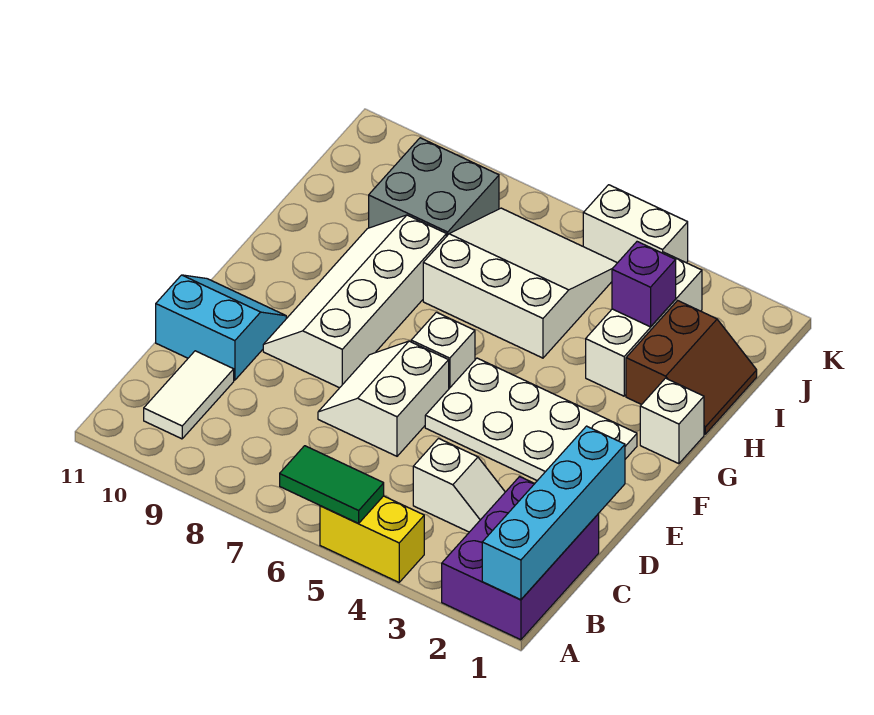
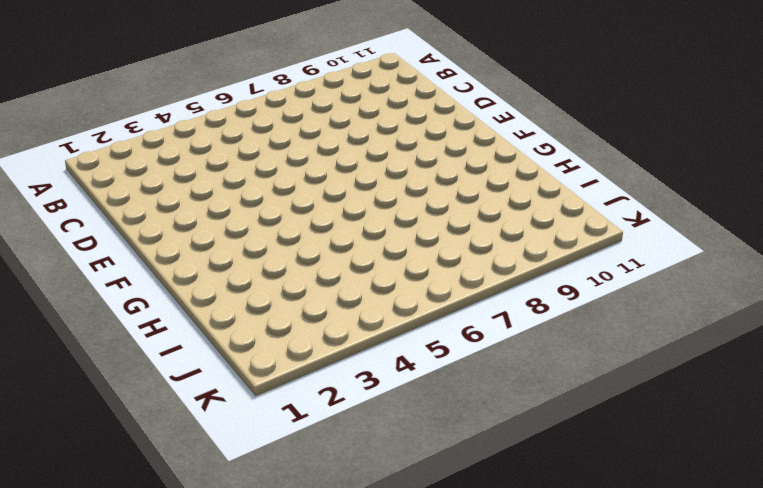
none -> purple brick A1:C2 level 1
none -> yellow brick A4:A5 level 1
none -> white tile B10:C10 level 1

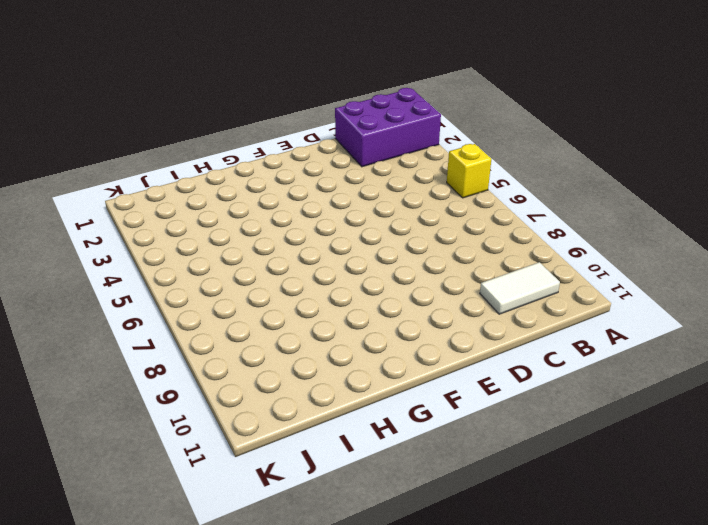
yellow brick A5 level 1 -> yellow brick A4:A5 level 1
none -> white slope C3:C4 level 1 top 4
none -> white slope D6:E7 level 1 top 6
none -> cyan slope D10:E11 level 1 top D

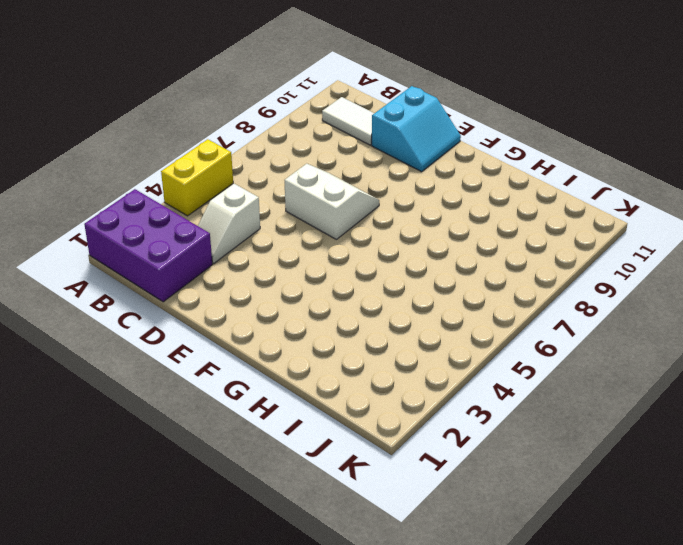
none -> white plate E2:F5 level 1
none -> white slope E8:H9 level 1 top 8
none -> white brick F6 level 1

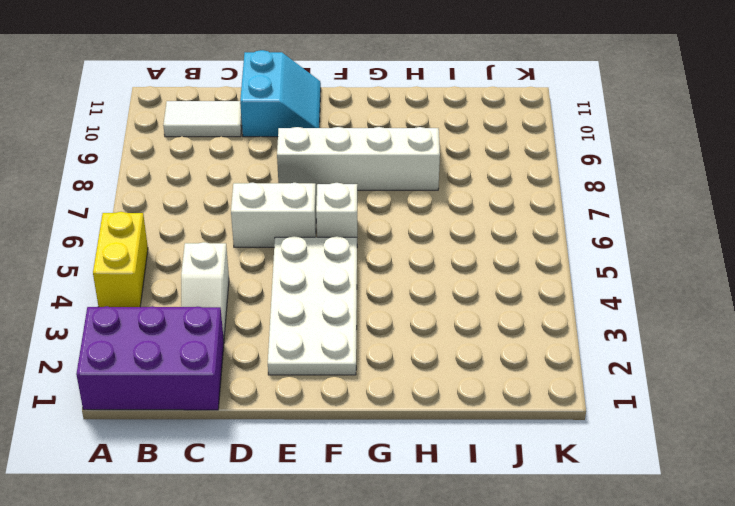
none -> white brick G1 level 1
none -> brown slope H1:I2 level 1 top 2
none -> white brick H3:J3 level 1

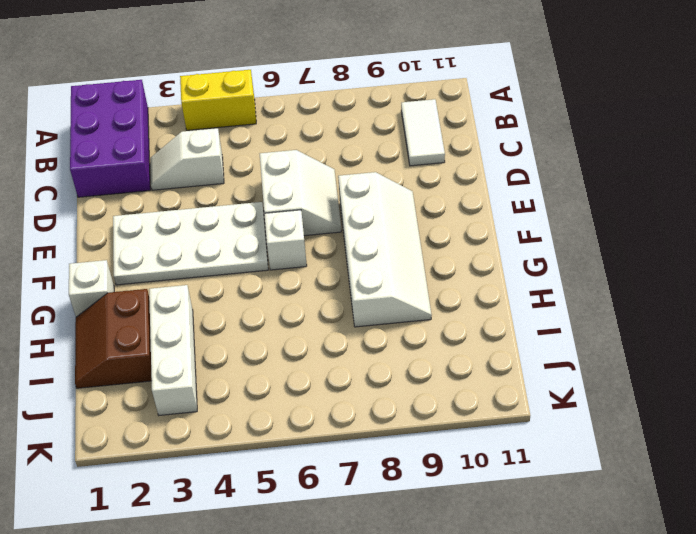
none -> cyan slope D10:E11 level 1 top D
none -> white slope H5:J7 level 1 top H
none -> grey brick I8:J9 level 1

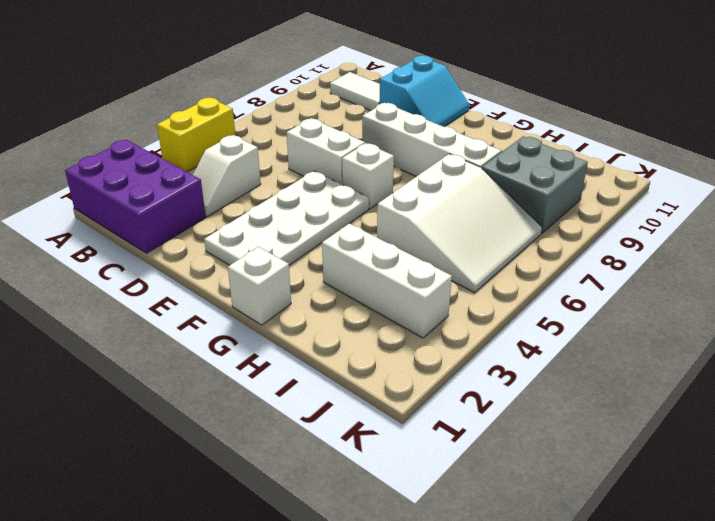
none -> brown slope H1:I2 level 1 top 2
none -> white brick K4:K5 level 1
none -> cyan brick A1:D1 level 2

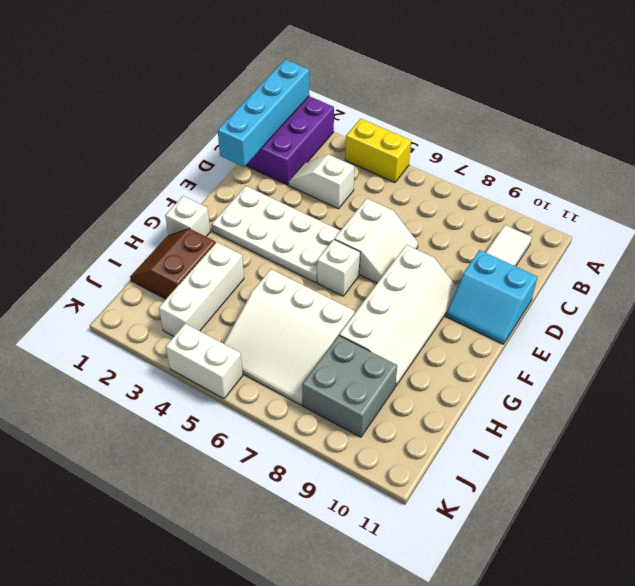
none -> green tile A5:A6 level 2
none -> purple brick I3 level 2

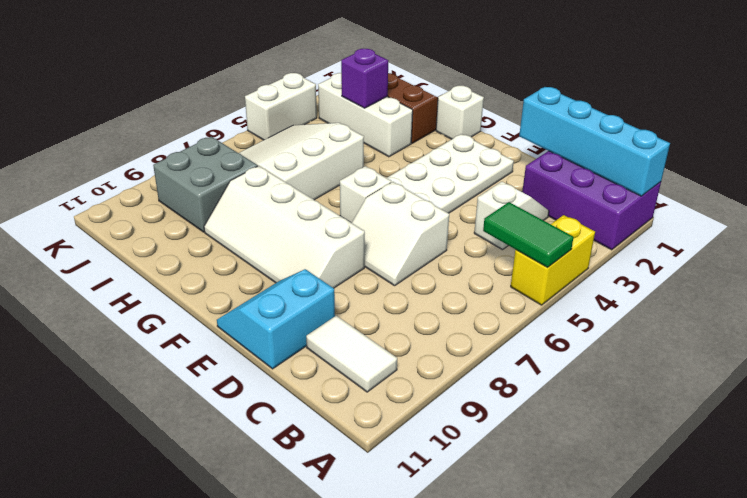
green tile A5:B5 level 2 -> green tile A5:A6 level 2

